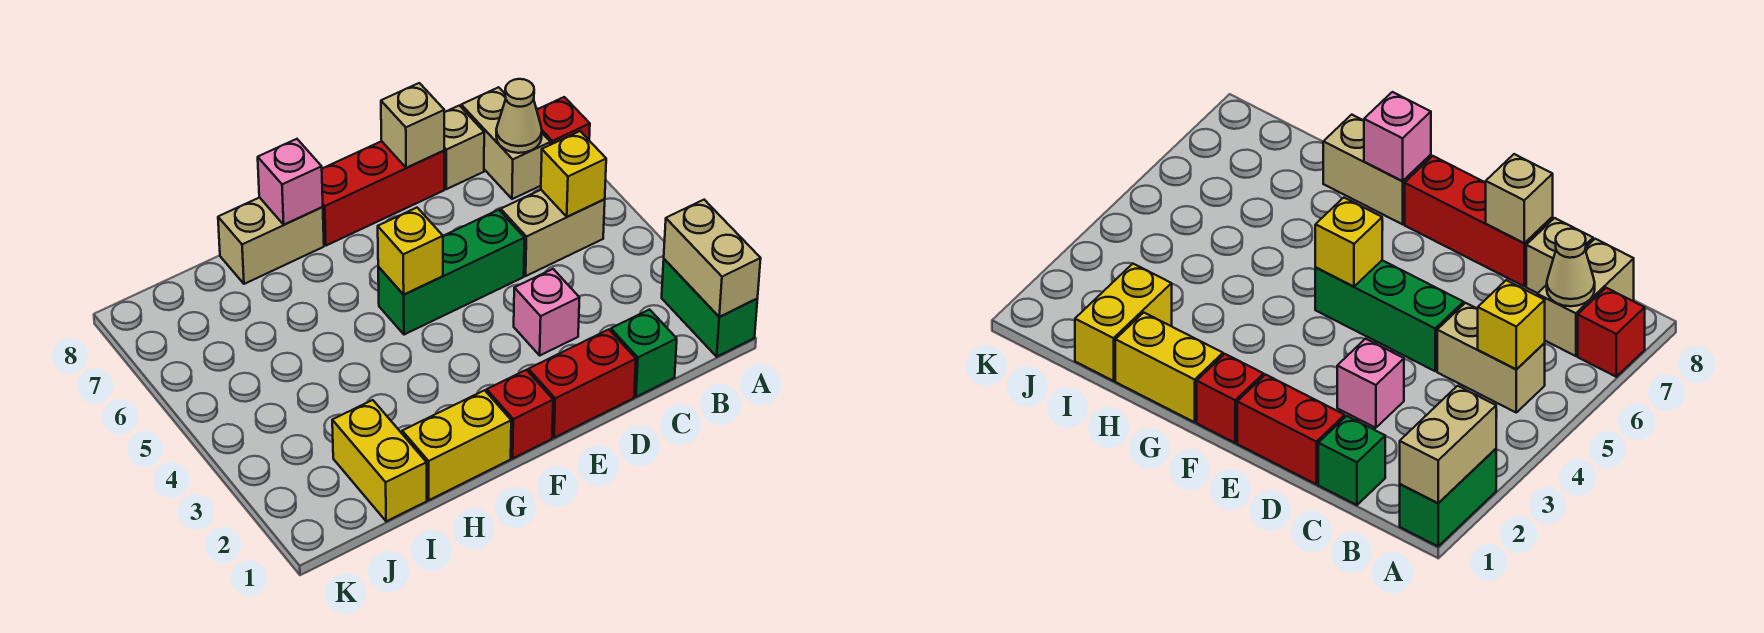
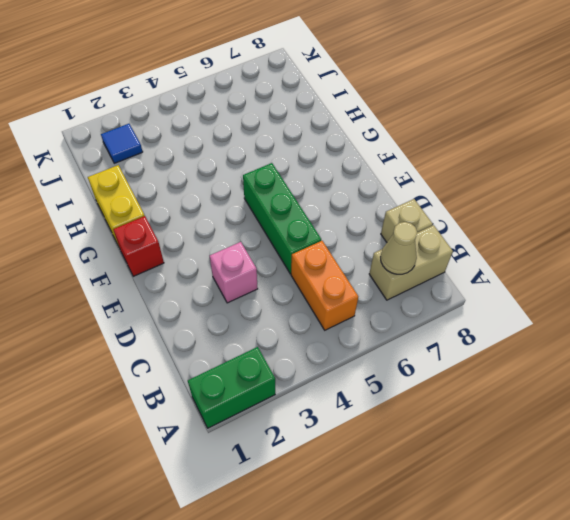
orange brick B5:C5 level 1 -> tan brick B5:C5 level 1
blue tile J2 level 1 -> none
none -> red brick A7 level 1
none -> green brick C1 level 1
none -> red brick D1:E1 level 1

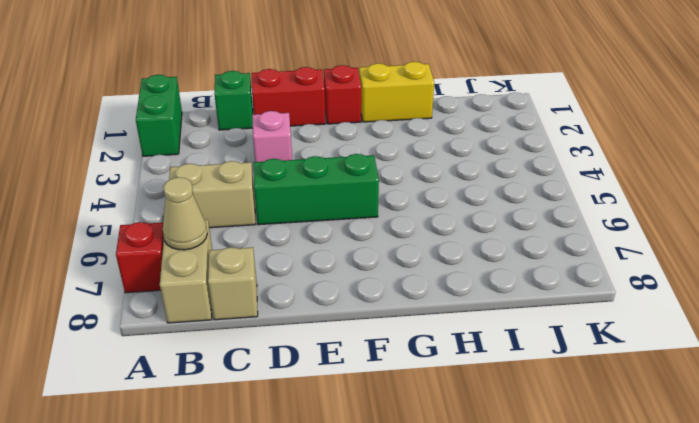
none -> red brick D8:F8 level 1
none -> tan brick G8:H8 level 1
none -> yellow brick I1:I2 level 1

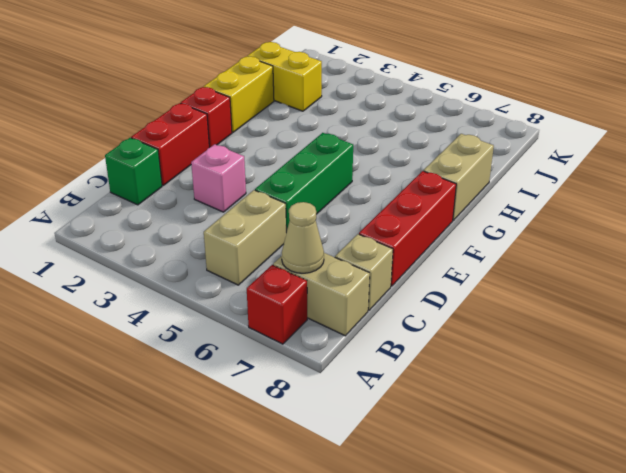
none -> green brick A1:A2 level 1
none -> tan brick A1:A2 level 2
none -> yellow brick B5 level 2

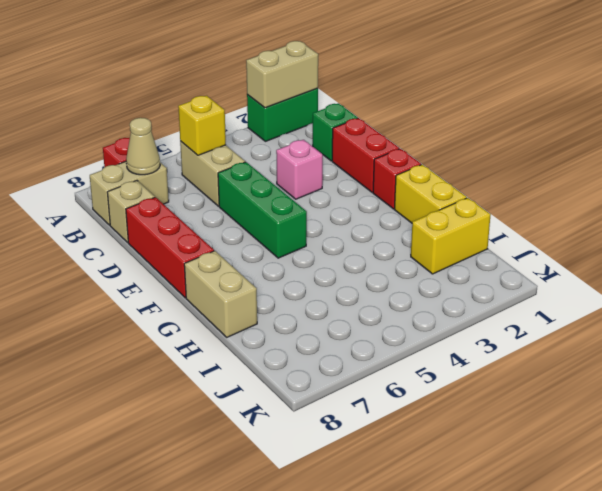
none -> tan brick D8 level 2
none -> yellow brick F5 level 2
none -> pink brick G8 level 2

